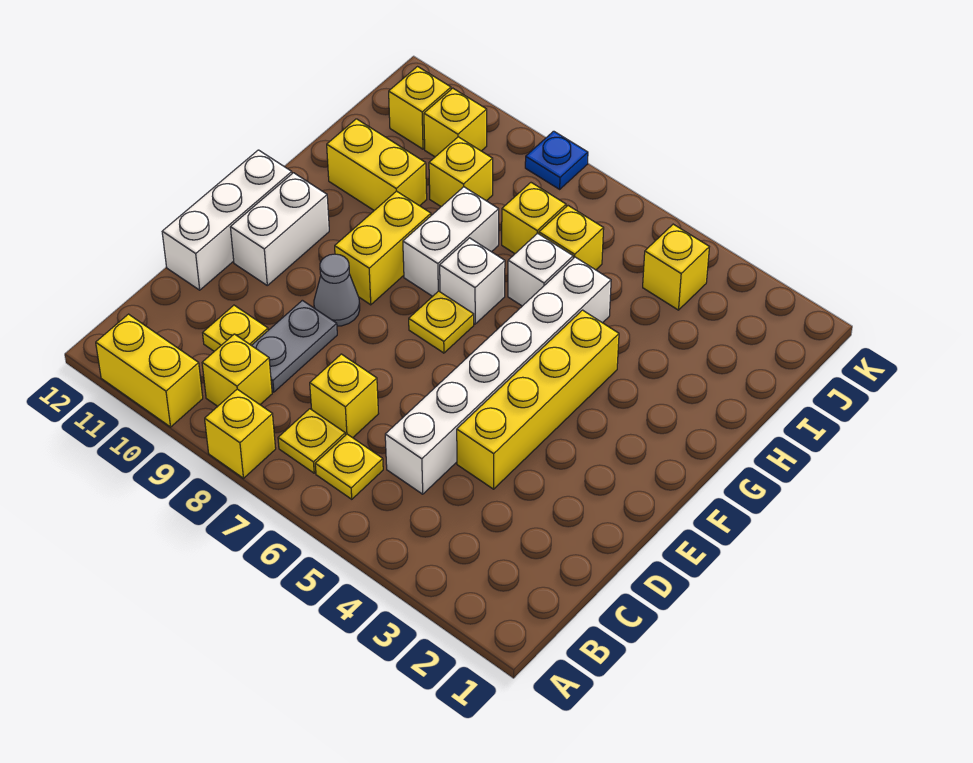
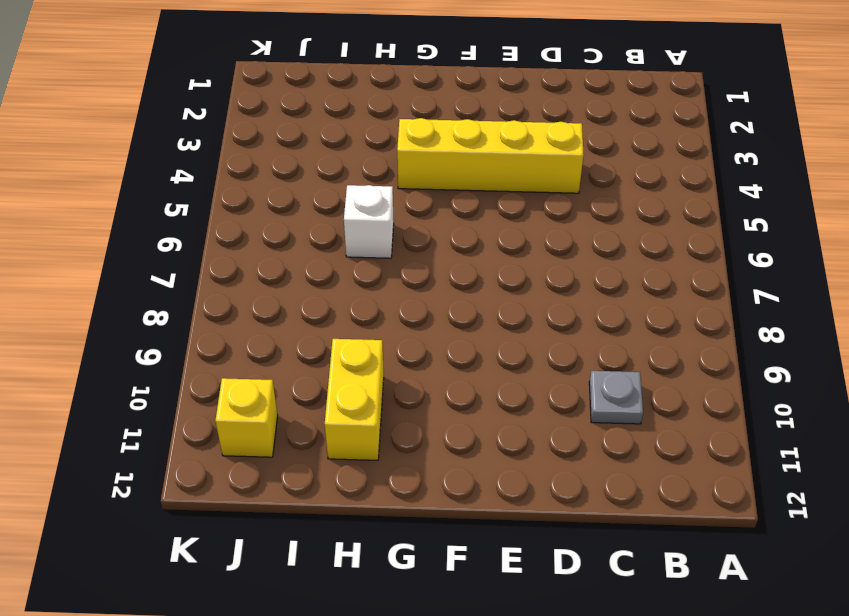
grey plate C10 level 1 -> yellow plate C10 level 1
none -> yellow brick A8 level 1
none -> yellow brick A10:A11 level 1
none -> yellow plate B6 level 1

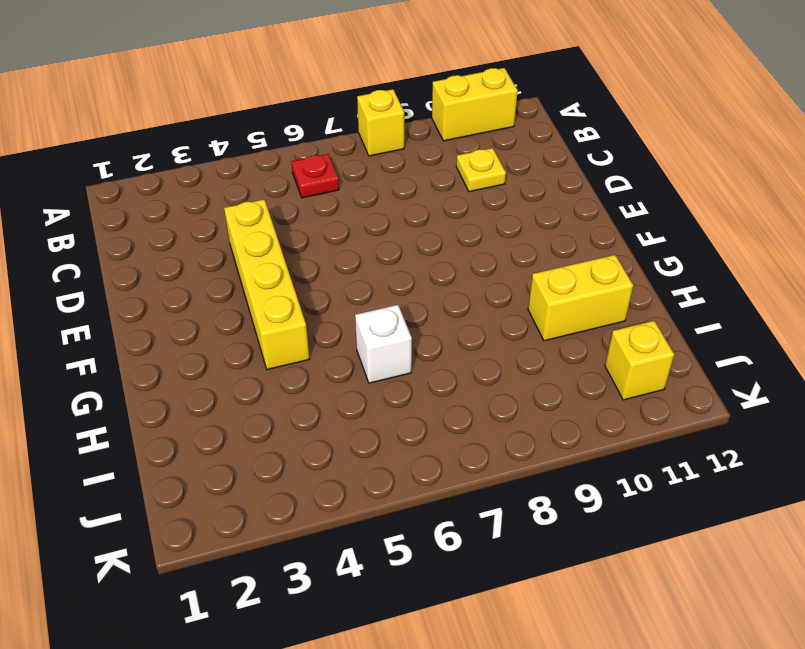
red plate B6 level 1 -> yellow plate B6 level 1
none -> yellow plate B7 level 1
none -> yellow brick B9 level 1
none -> white brick C5:H5 level 1

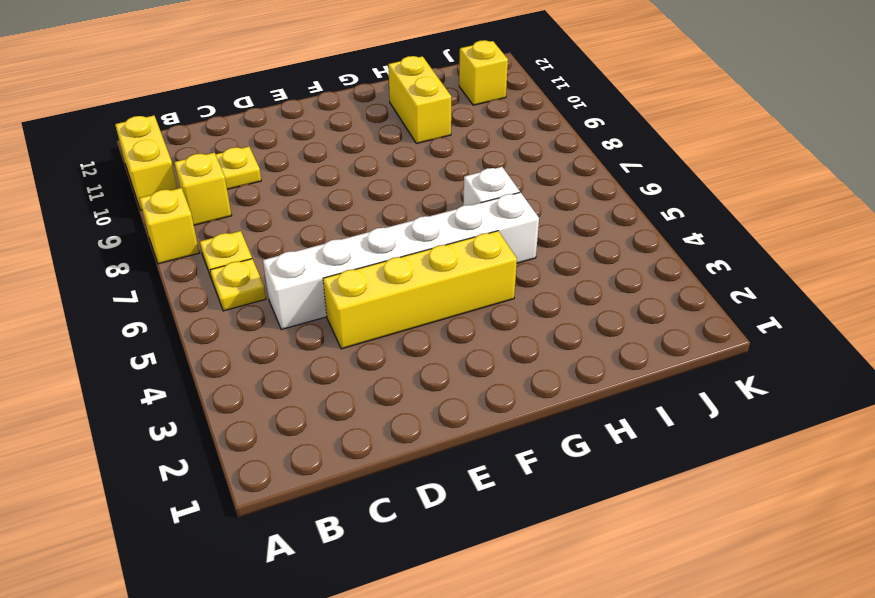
none -> yellow brick C7 level 1
none -> grey plate C9:D9 level 1
none -> white brick D12:F12 level 1

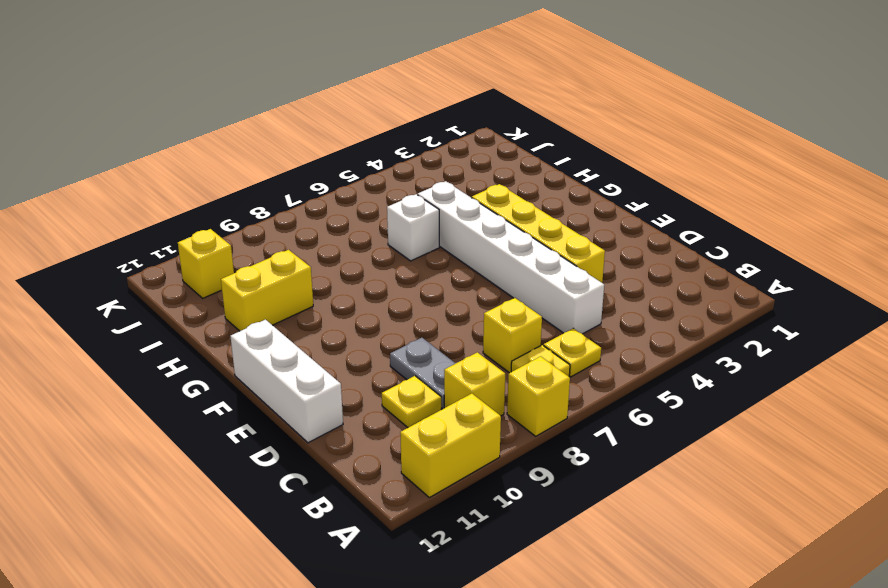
none -> grey cone E9 level 1
none -> white brick E11:F11 level 1
none -> yellow plate F7 level 1

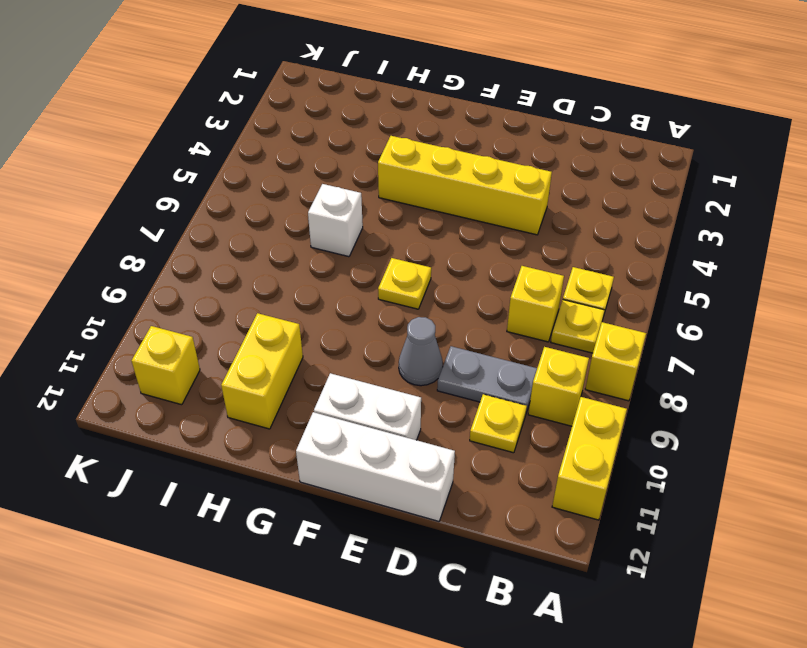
none -> white brick C5:H5 level 1
none -> yellow brick F9:G9 level 1
none -> white brick G7 level 1

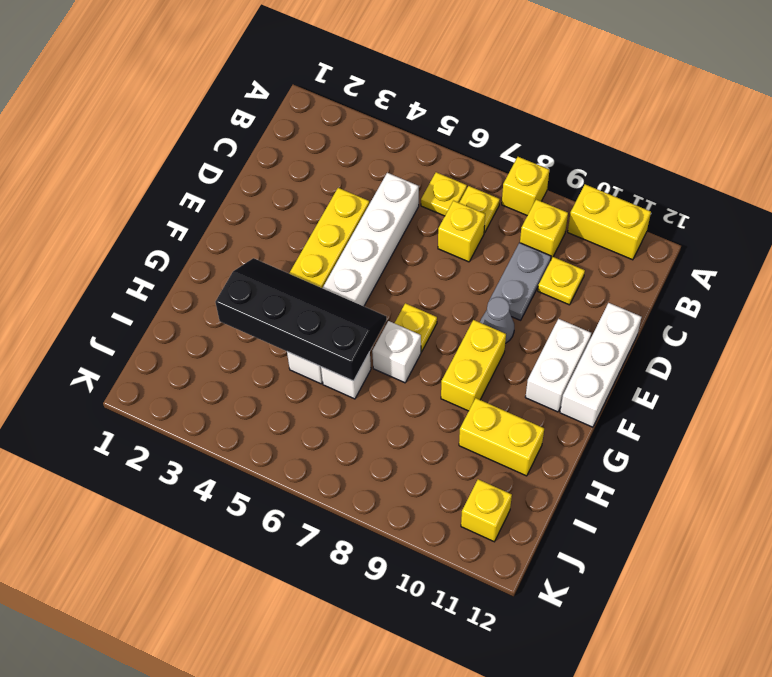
black slope G3:H6 level 2 top H -> none
none -> white brick G8:H8 level 1
none -> yellow brick I6 level 1
none -> yellow brick I7 level 1

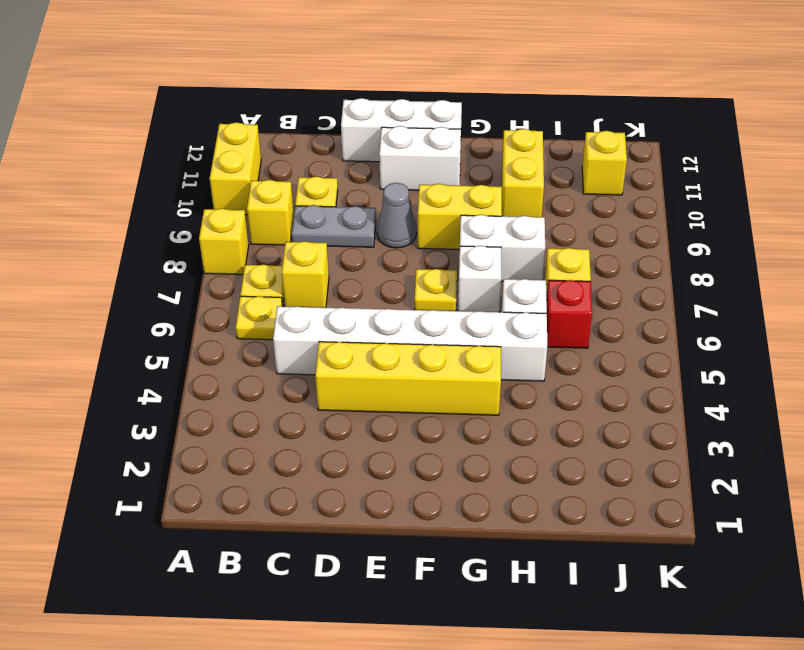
red brick I6 level 1 -> yellow brick I6 level 1
none -> yellow brick I9 level 1
none -> yellow brick J4 level 1
none -> yellow brick J10 level 1

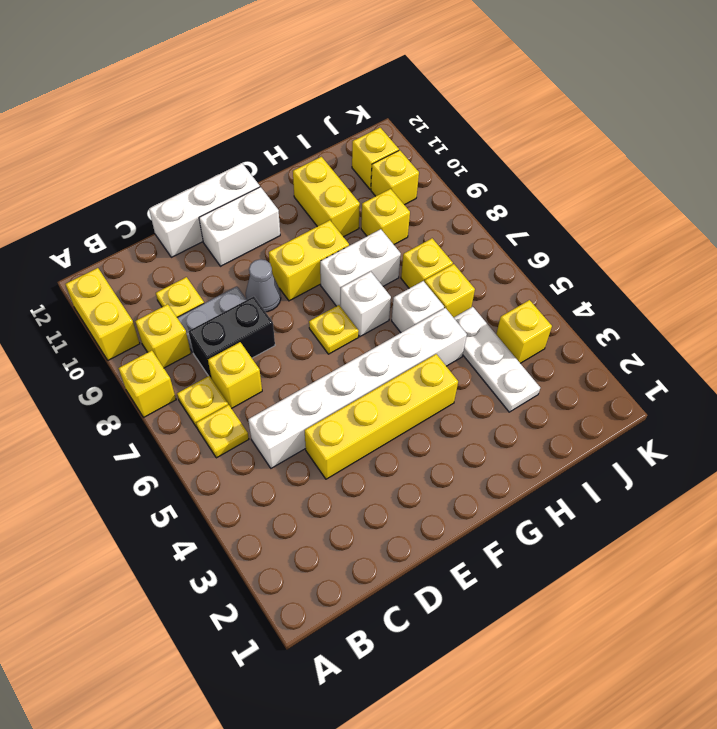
black brick C8:D8 level 1 -> none
white plate I3:I5 level 1 -> none
none -> blue plate K8 level 1

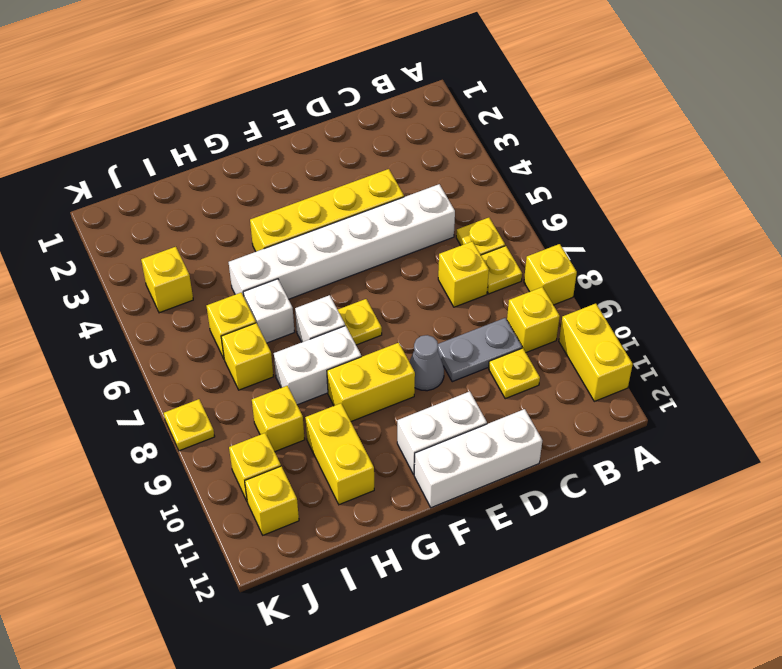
yellow plate K8 level 1 -> blue plate K8 level 1

